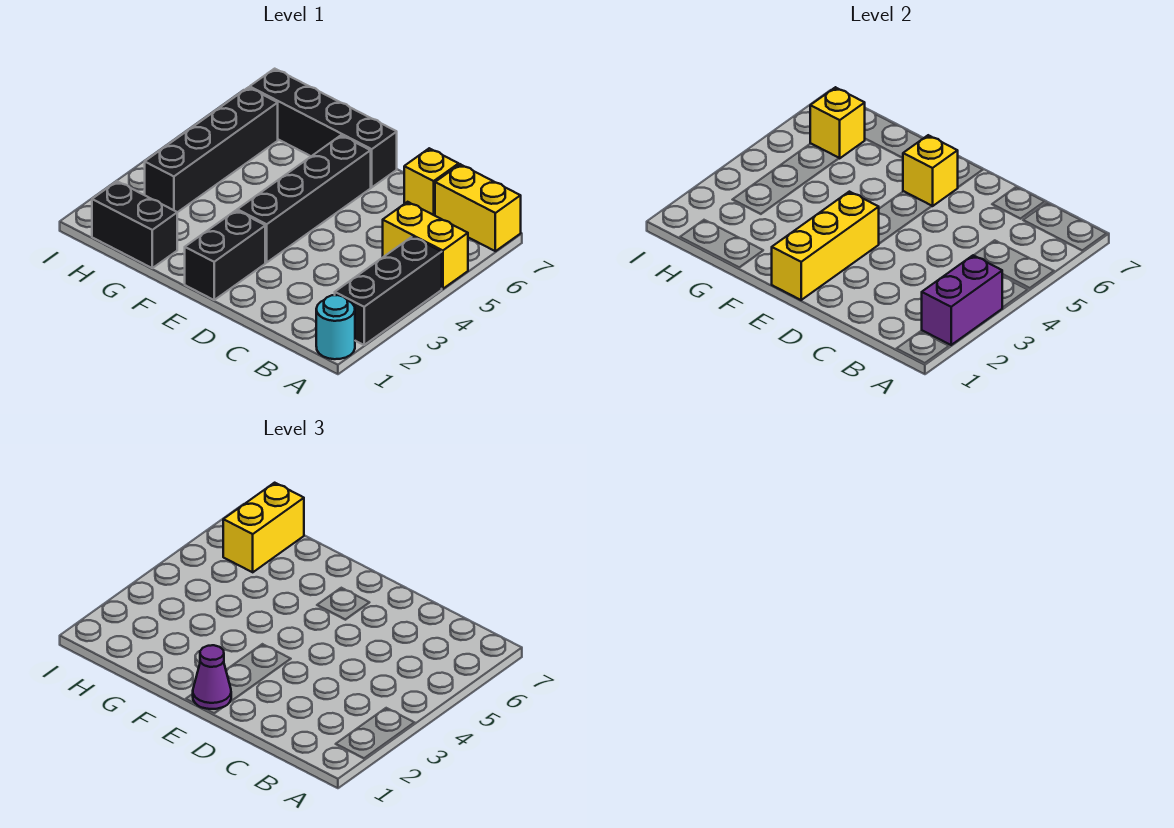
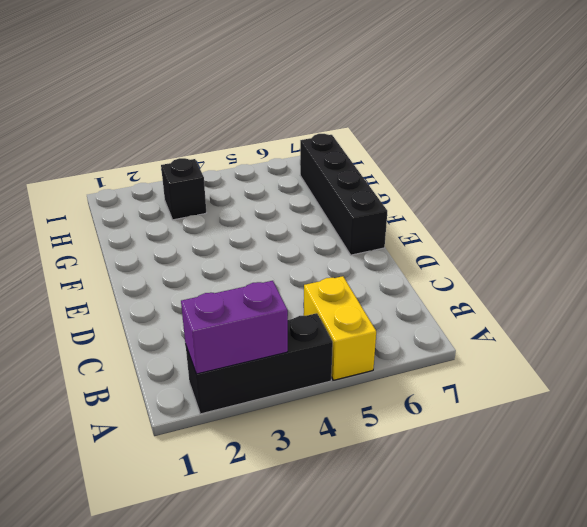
black brick H3 level 1 -> black brick H3:H6 level 1
none -> cyan round brick A1 level 1
none -> yellow brick A7:B7 level 1
none -> yellow brick C7 level 1

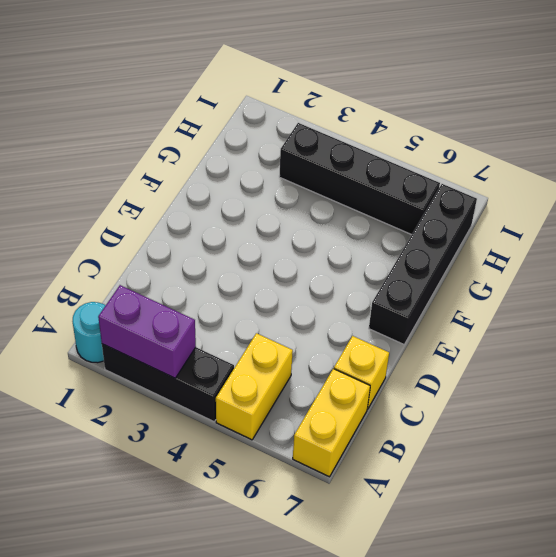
none -> black brick E1:E2 level 1
none -> black brick E3:E6 level 1
none -> black brick G1:H1 level 1

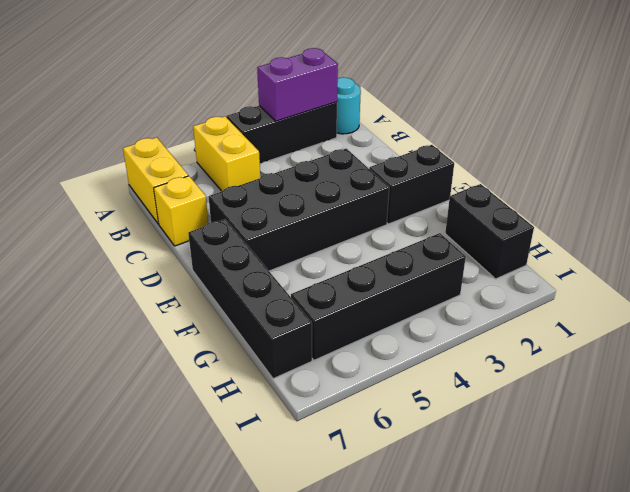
black brick D3:E6 level 1 -> black brick E3:E6 level 1
none -> yellow brick E1:E3 level 2
none -> yellow brick E6 level 2
none -> yellow brick H6 level 2

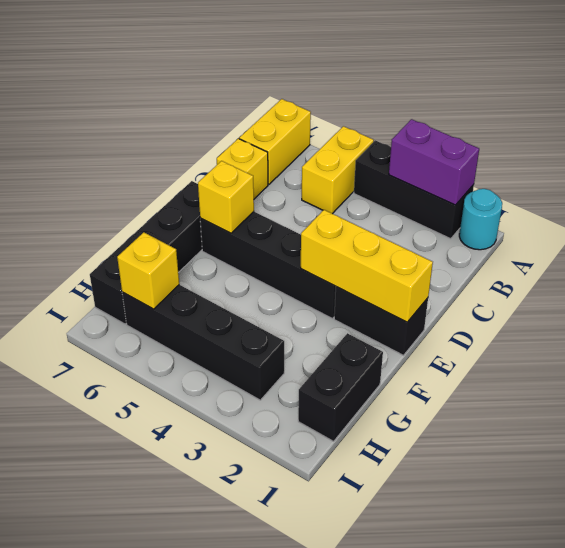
none -> purple cone E1 level 3
none -> yellow brick H6:H7 level 3

